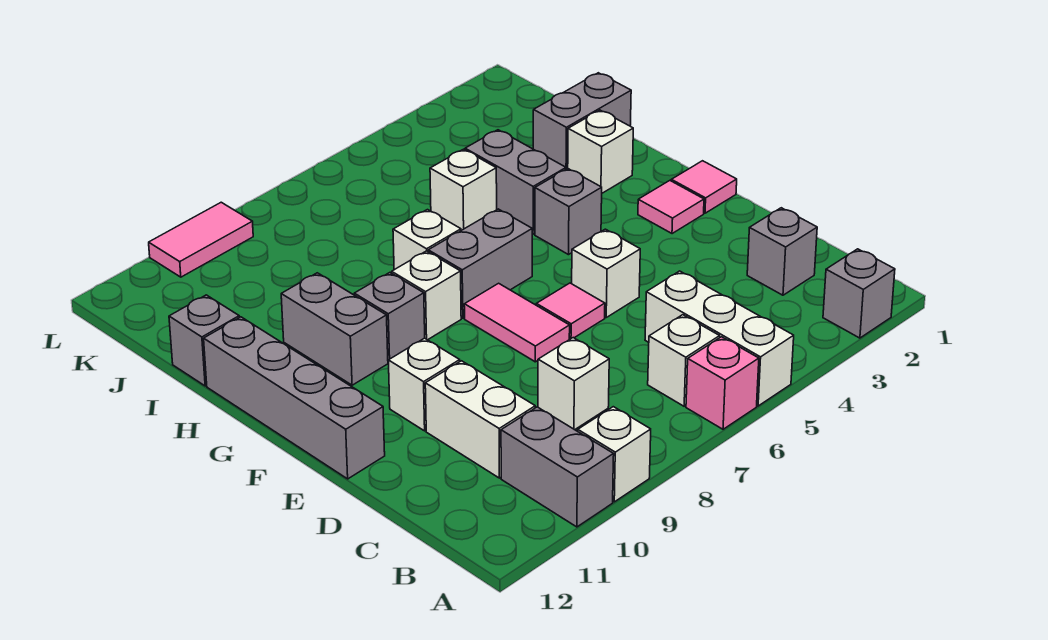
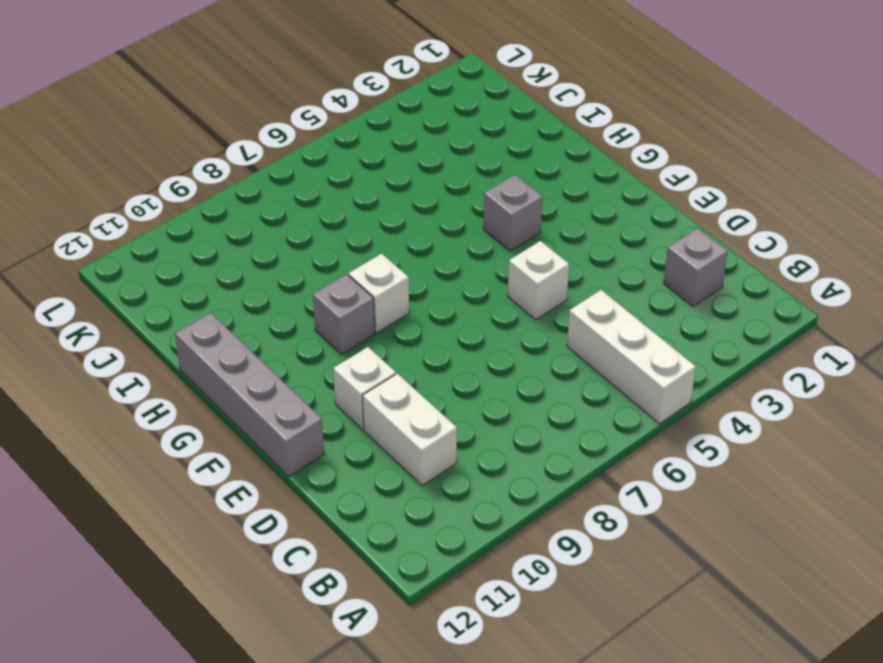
none -> grey brick A2 level 1
none -> pink brick A6 level 1
none -> white brick A9 level 1

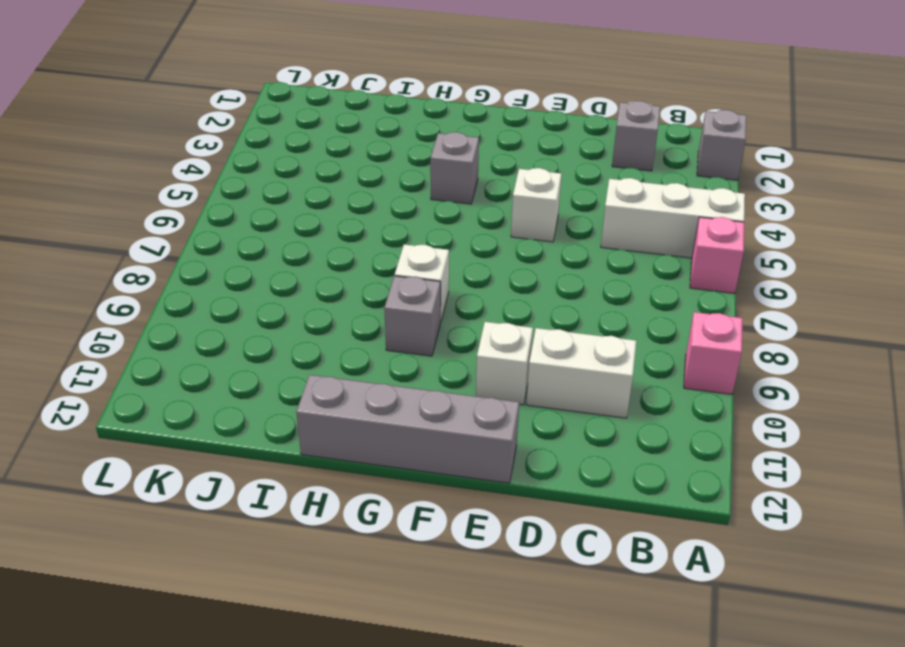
pink brick A9 level 1 -> white brick A9 level 1
none -> grey brick A10:B10 level 1
none -> white brick B6 level 1
none -> white brick C8 level 1

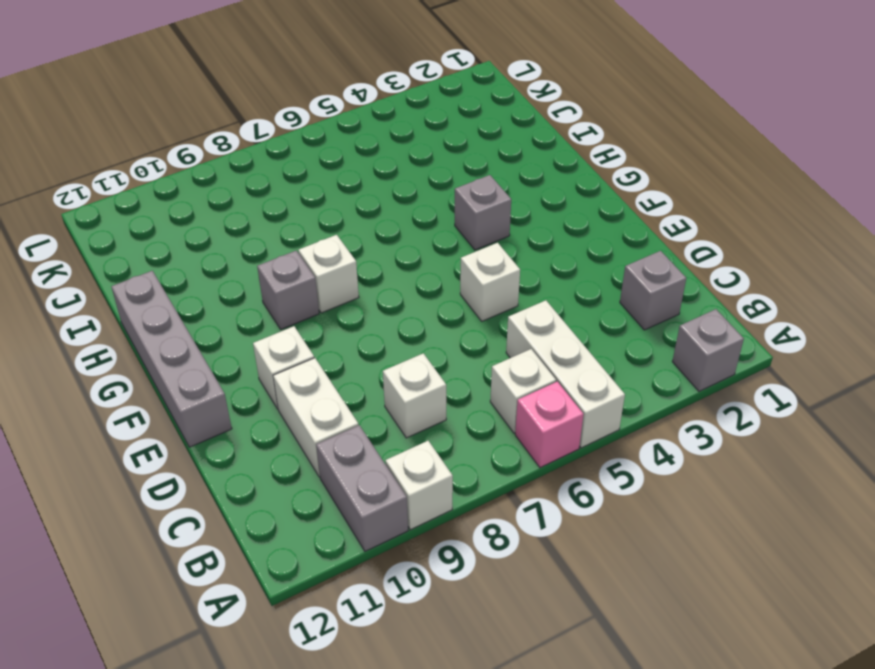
none -> pink tile E6 level 1
none -> pink tile E7:F7 level 1
none -> pink tile F1 level 1

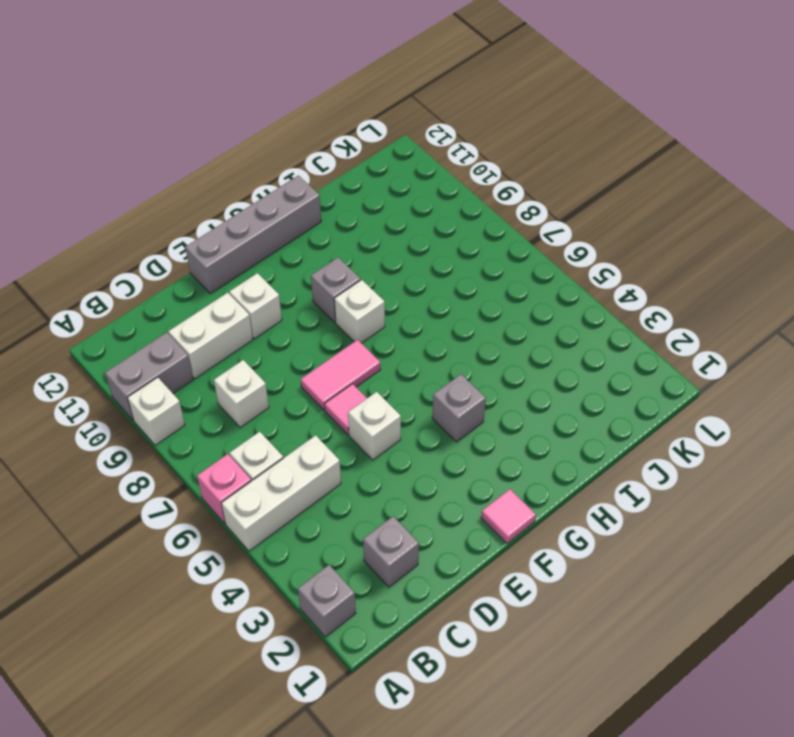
none -> pink tile F2 level 1
none -> grey brick G6:G7 level 1
none -> grey brick G10:H10 level 1

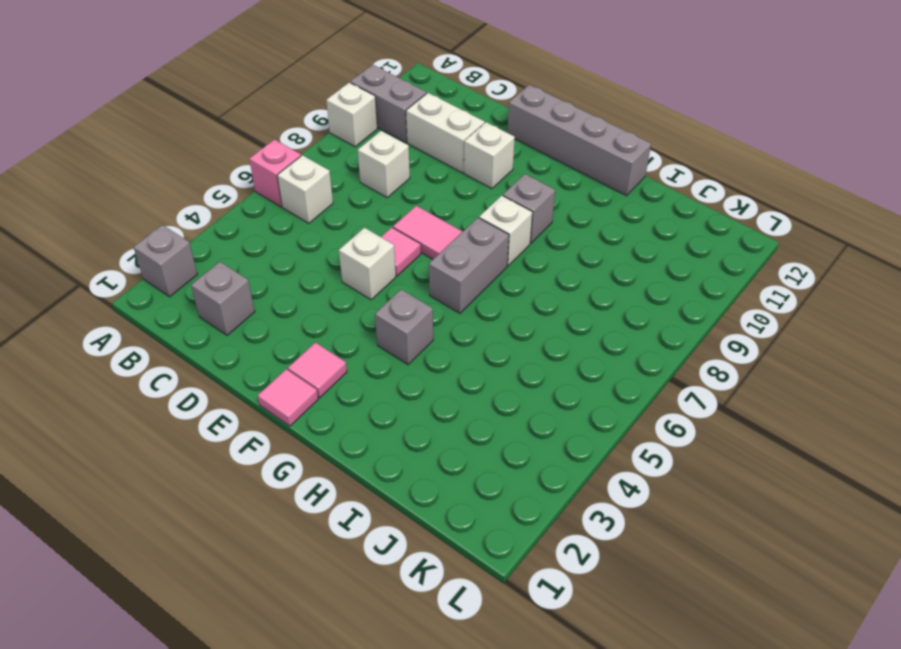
none -> white brick A5:C5 level 1
none -> grey brick G10:H10 level 1
none -> white brick H2 level 1

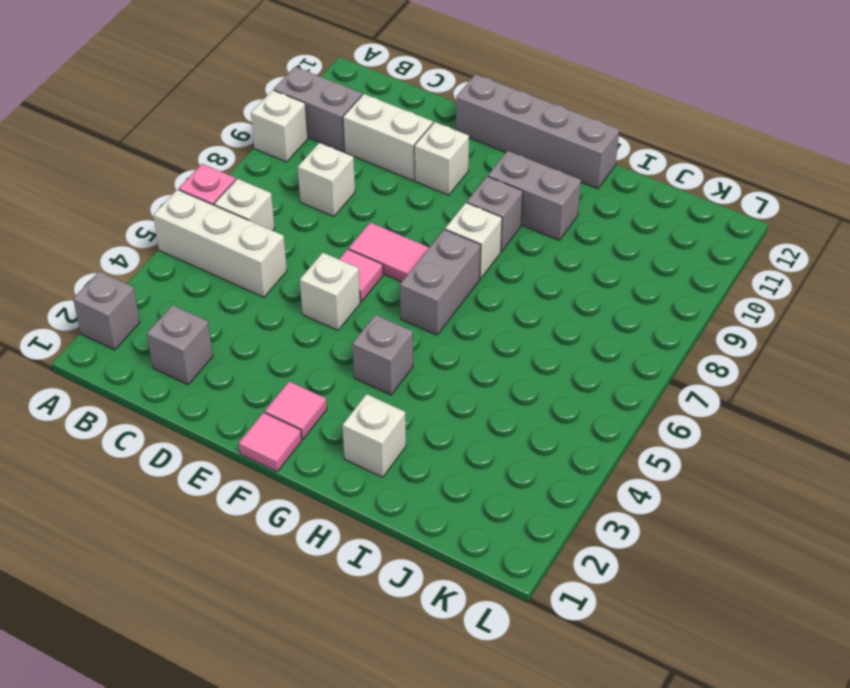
none -> grey brick H4:I4 level 1
none -> white brick H7 level 1
none -> grey brick I1:I2 level 1

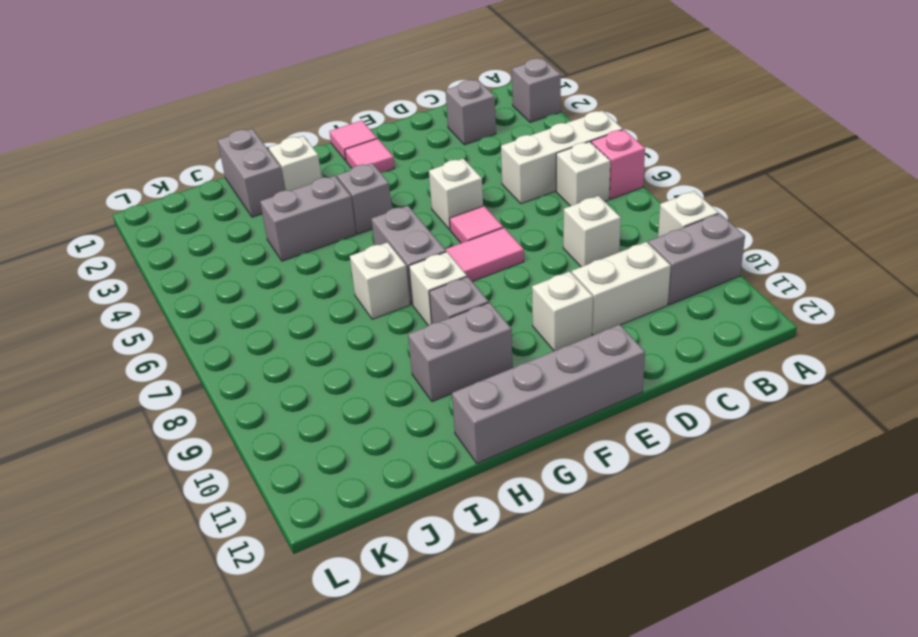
none -> white brick I5 level 1
none -> grey brick I12 level 1
none -> pink tile L9:L10 level 1

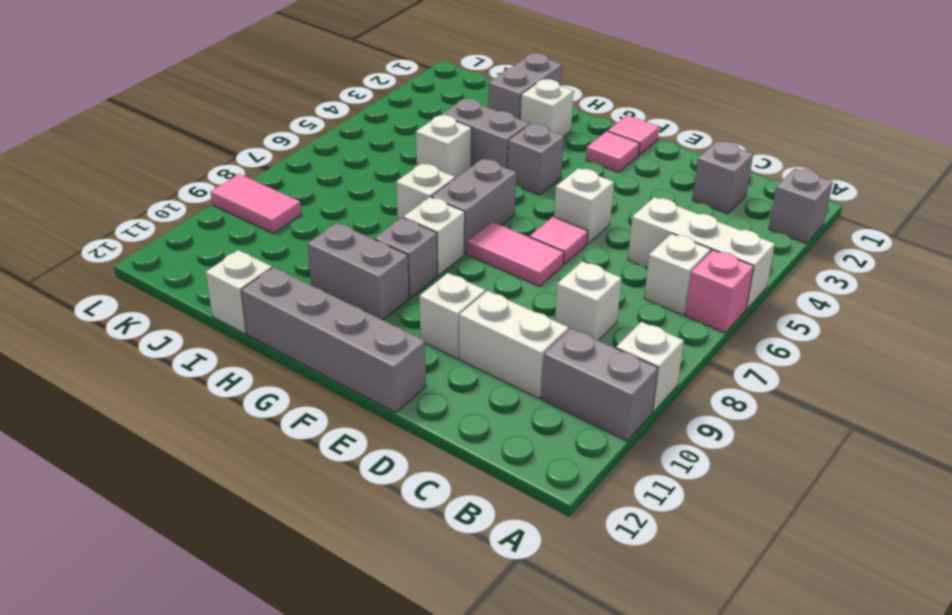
white brick I12 level 1 -> grey brick I12 level 1
pink tile K9:L9 level 1 -> pink tile L9:L10 level 1

